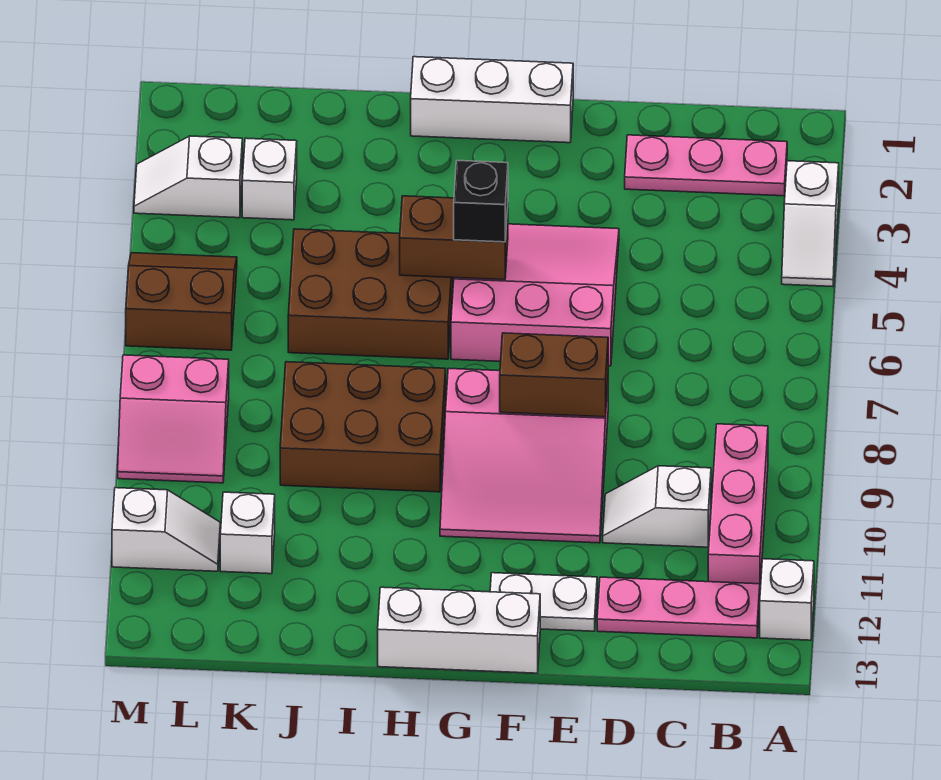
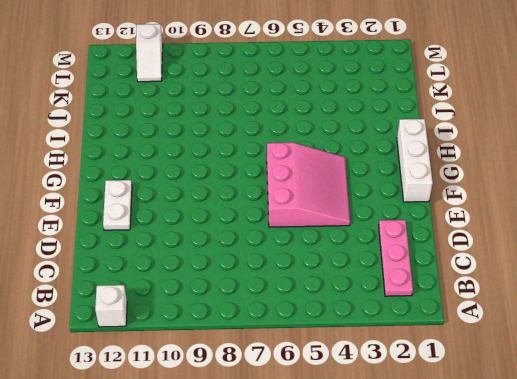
none -> white slope A3:A4 level 1 top 3
none -> pink brick B9:B11 level 1
none -> pink plate B12:D12 level 1

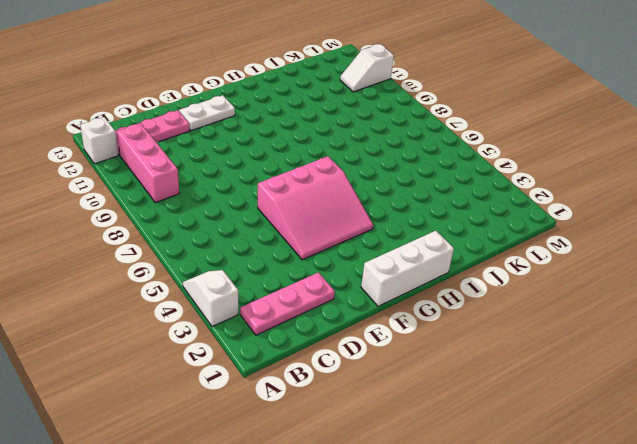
none -> white slope C10:D10 level 1 top C
none -> pink slope E8:G10 level 1 top 8
none -> white brick F13:H13 level 1

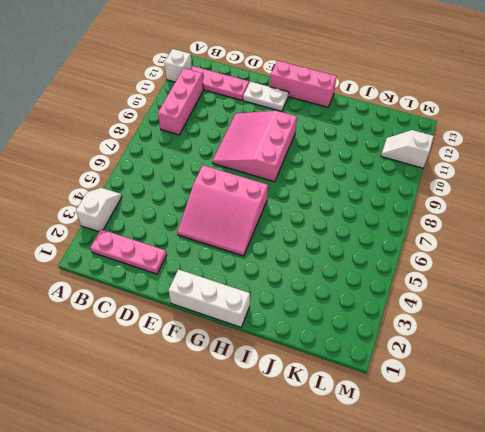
pink slope E8:G10 level 1 top G -> pink slope E8:G10 level 1 top 8
pink brick F13:H13 level 1 -> white brick F13:H13 level 1
none -> white slope C10:D10 level 1 top C
none -> brown brick H5:J6 level 1
none -> brown brick H8:J9 level 1

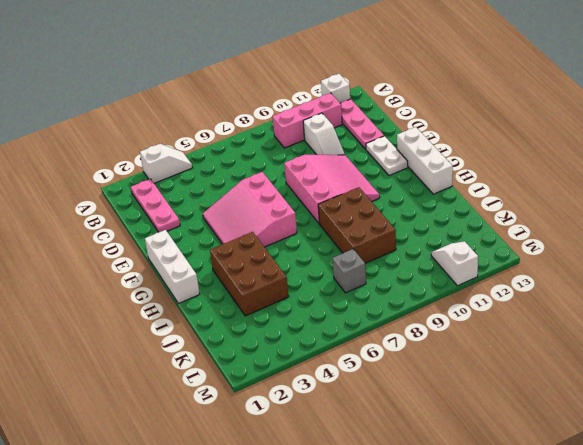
brown brick H3:J4 level 1 -> brown brick H5:J6 level 1
grey brick K7 level 1 -> none
none -> white brick K3 level 1
none -> white brick K11 level 1
none -> white slope L3:M3 level 1 top L

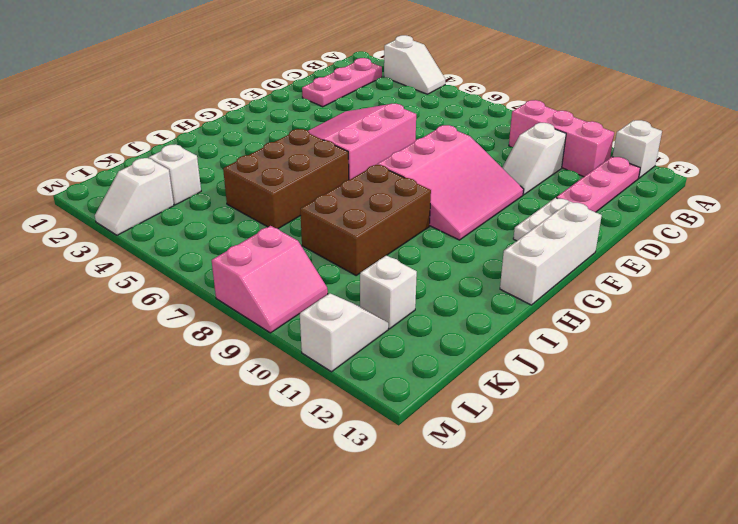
none -> white brick F1:H1 level 1
none -> brown slope L5:M6 level 1 top 6
none -> brown brick E8:F8 level 2

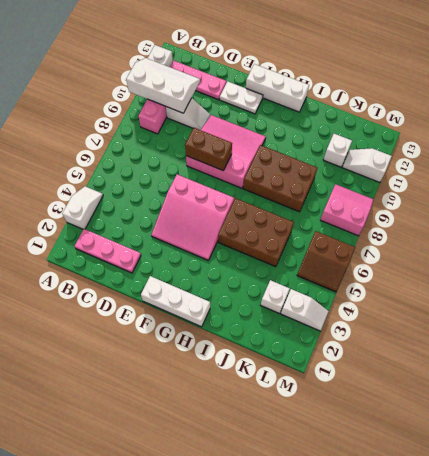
white slope A10:C11 level 2 top 10 -> none
none -> brown brick G5:H5 level 2
none -> black brick G5 level 3

